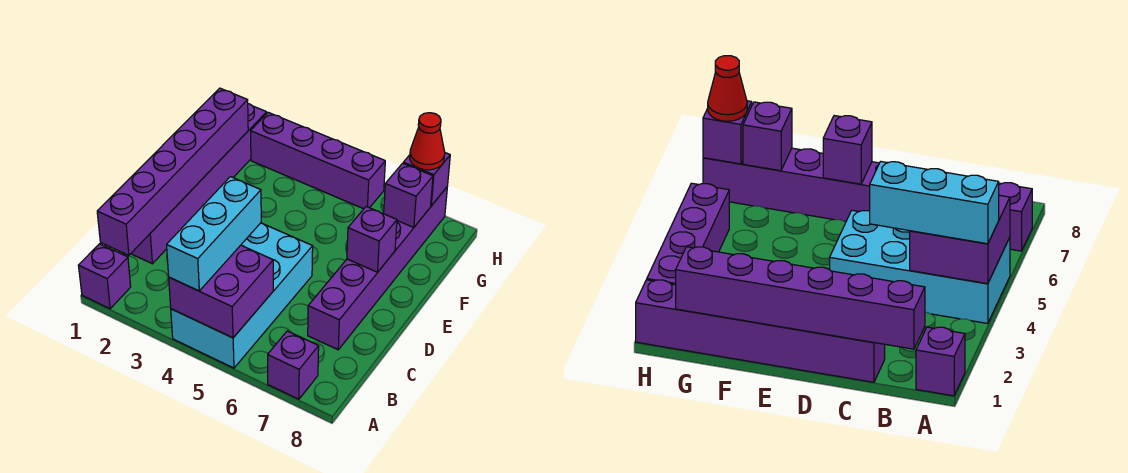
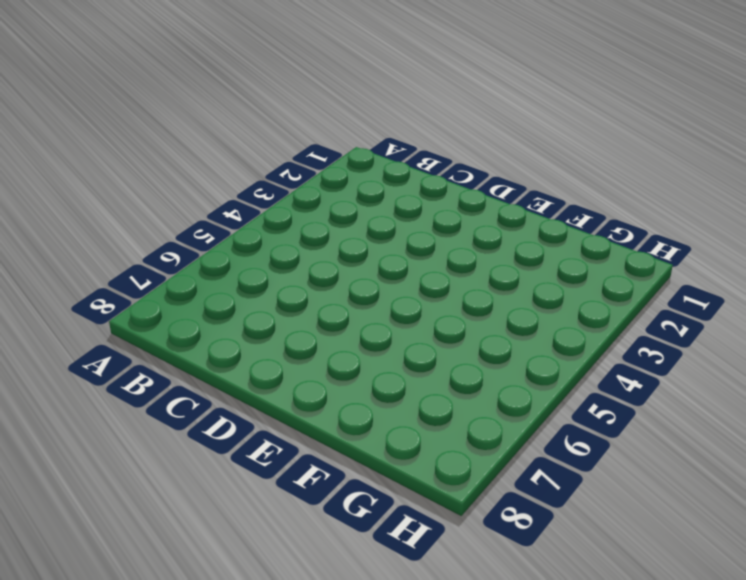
none -> purple brick A1 level 1
none -> cyan brick A4:D5 level 1
none -> purple brick A7 level 1

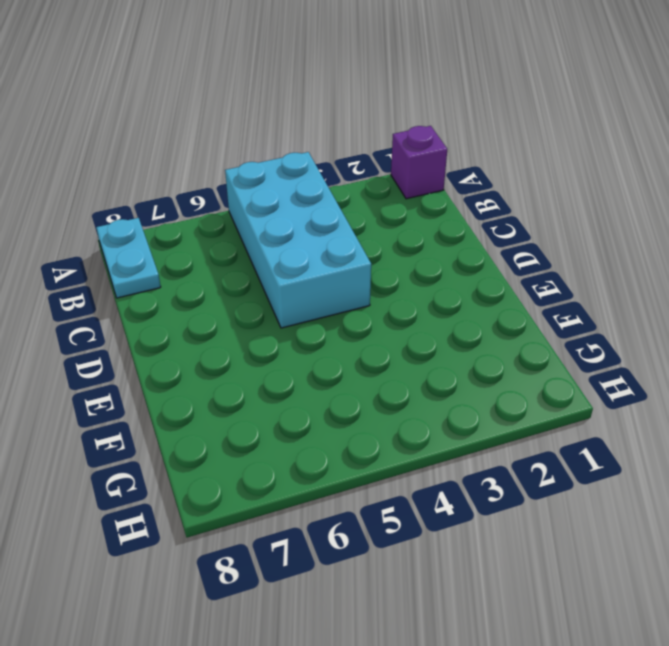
cyan plate A8:B8 level 1 -> none
none -> purple brick A7 level 1
none -> purple brick C1:H1 level 1
none -> purple brick C7:H7 level 1

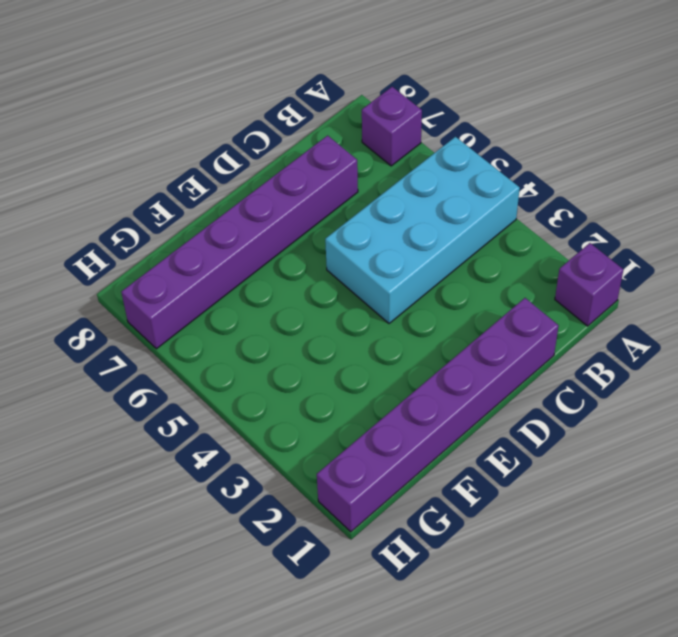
none -> purple brick H2:H5 level 1
none -> purple brick A4:B5 level 2
none -> purple brick B1:G1 level 2

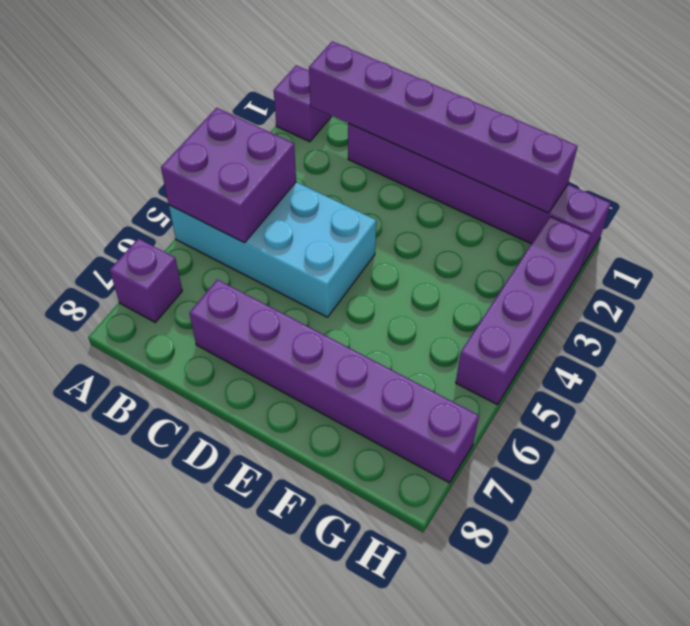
none -> purple brick E7 level 2
none -> purple brick G7 level 2
none -> purple brick H7 level 2

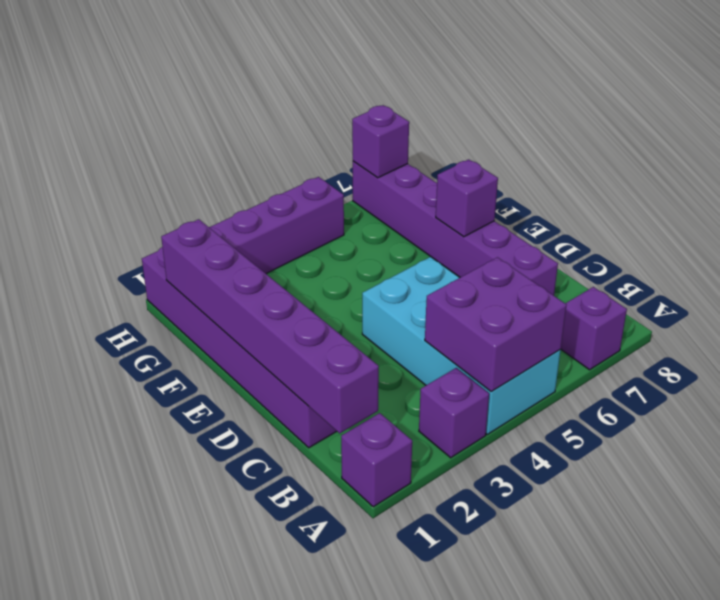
purple brick A3 level 1 -> purple brick G7 level 2
none -> cyan brick A4:C4 level 3
none -> red cone H7 level 3

